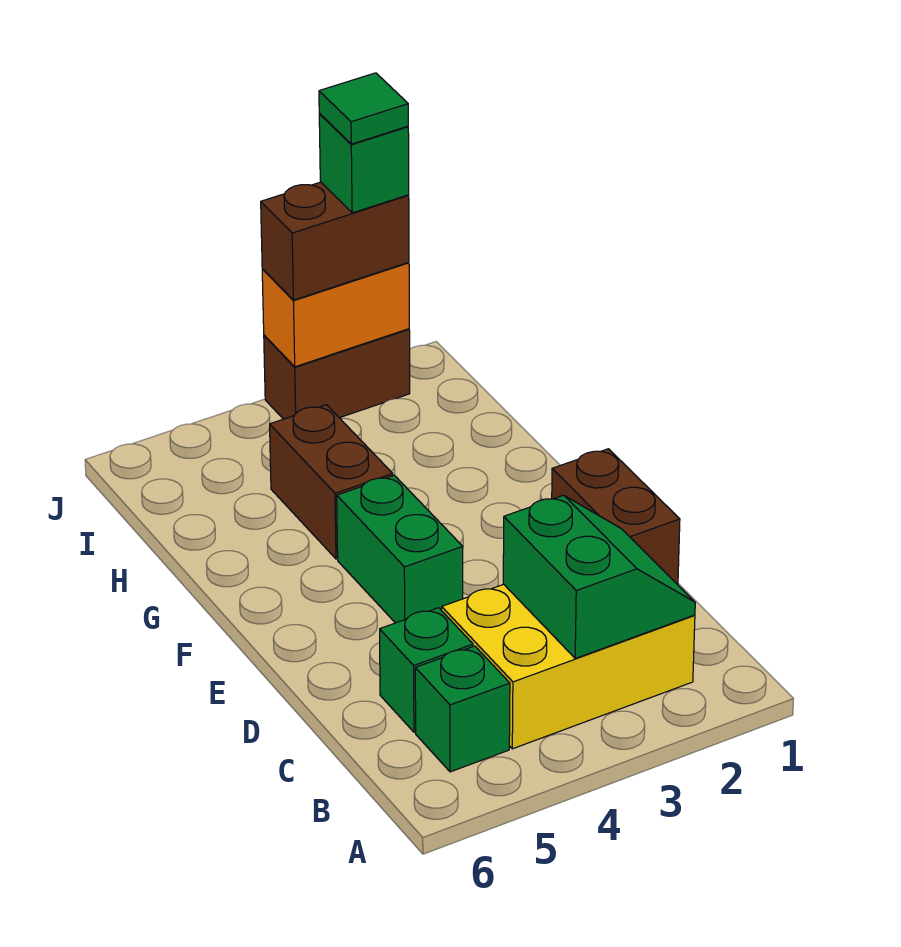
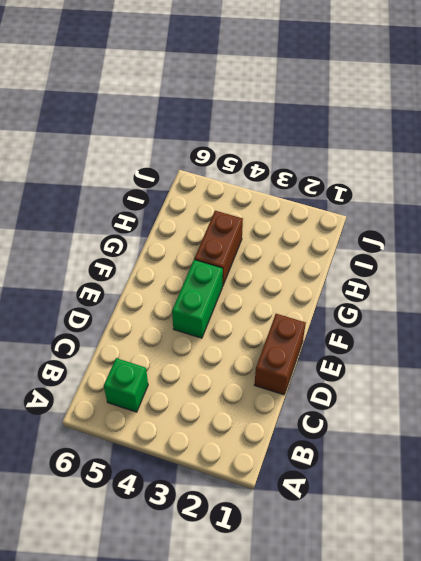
none -> yellow brick B2:C4 level 1
none -> green brick C5 level 1
none -> brown brick J2:J3 level 1

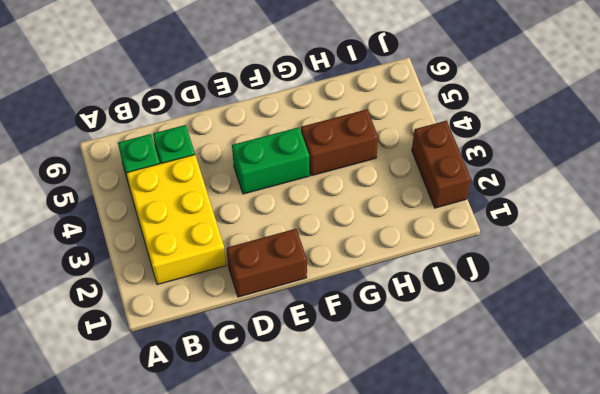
none -> green slope B2:C3 level 2 top 3
none -> orange brick J2:J3 level 2
none -> brown brick J2:J3 level 3

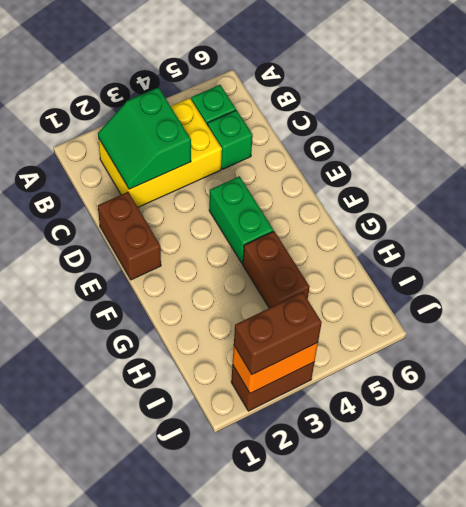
none -> green brick J2 level 4
none -> green tile J2 level 5

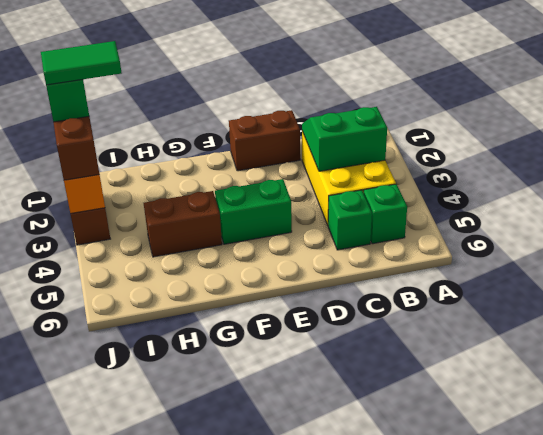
green tile I2:J2 level 5 -> green tile J2 level 5

